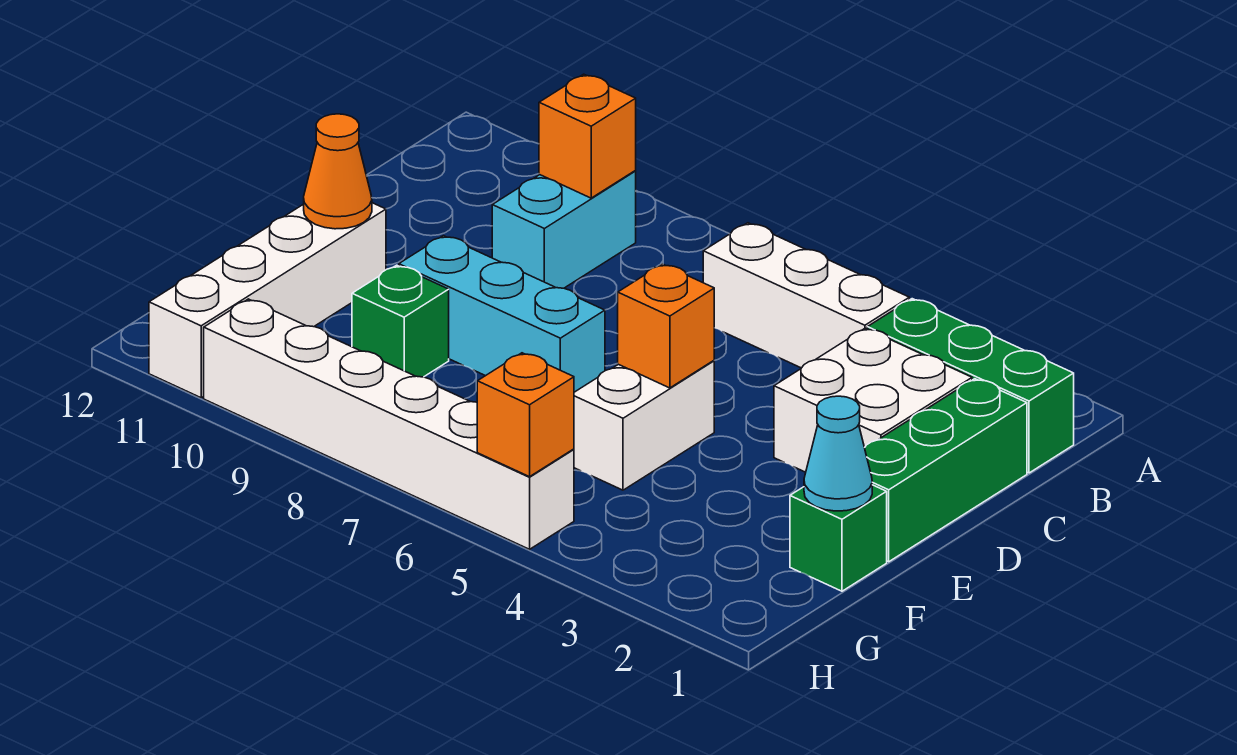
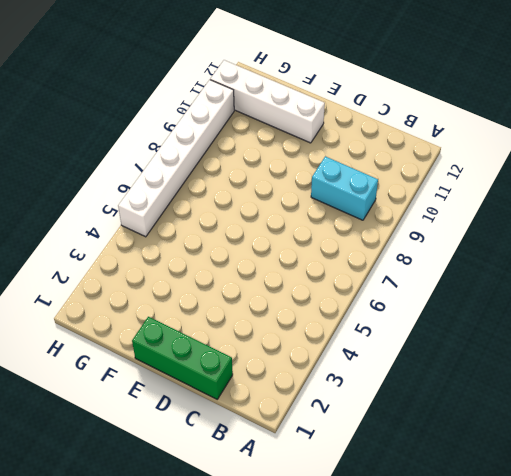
none -> green brick B1:B3 level 1
none -> white brick B4:B6 level 1
none -> white brick C2:D3 level 1

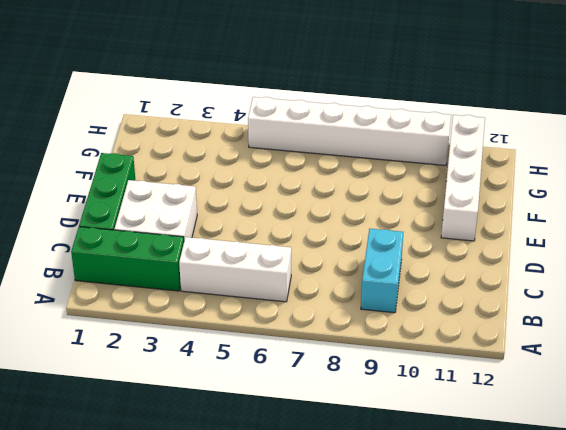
none -> white brick E5:F5 level 1
none -> cyan brick E7:E9 level 1
none -> green brick F1 level 1

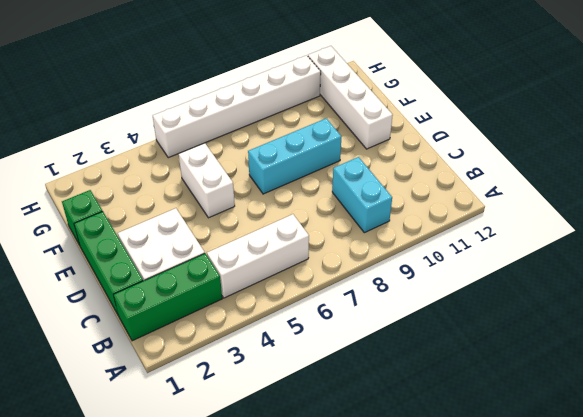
none -> green brick F9 level 1
none -> orange brick B9 level 2
none -> orange brick E5 level 2

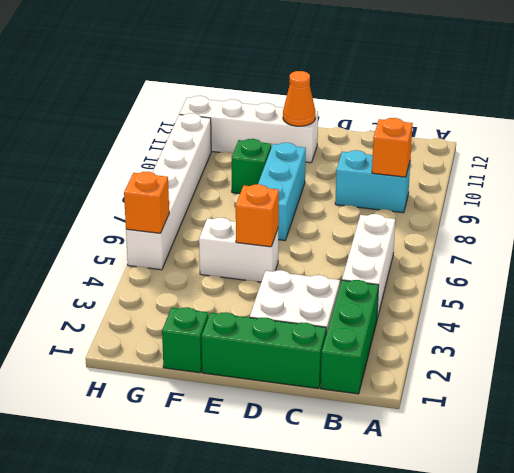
none -> cyan cone F1 level 2

